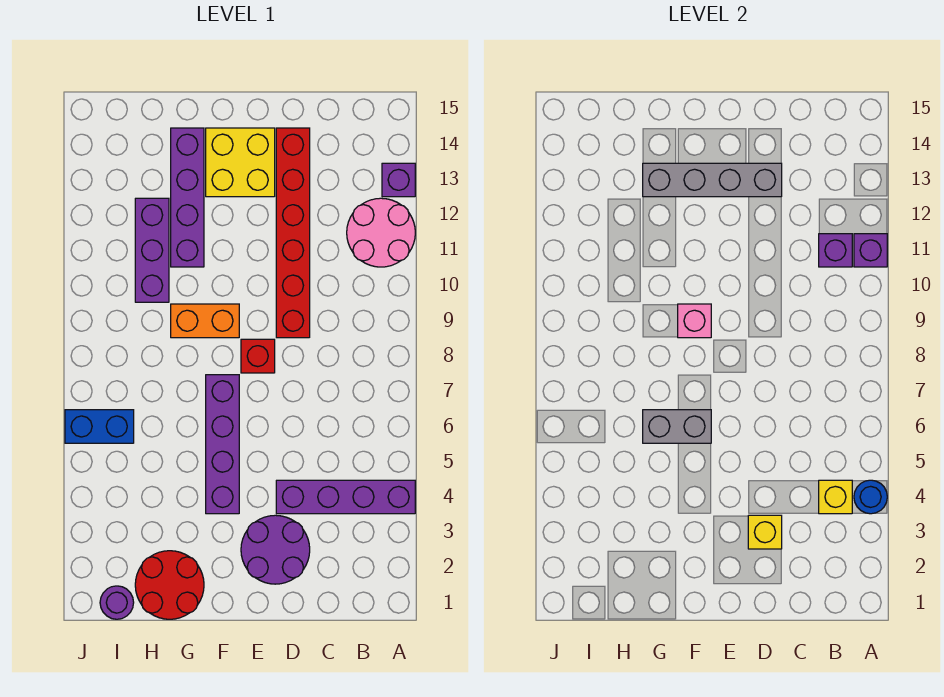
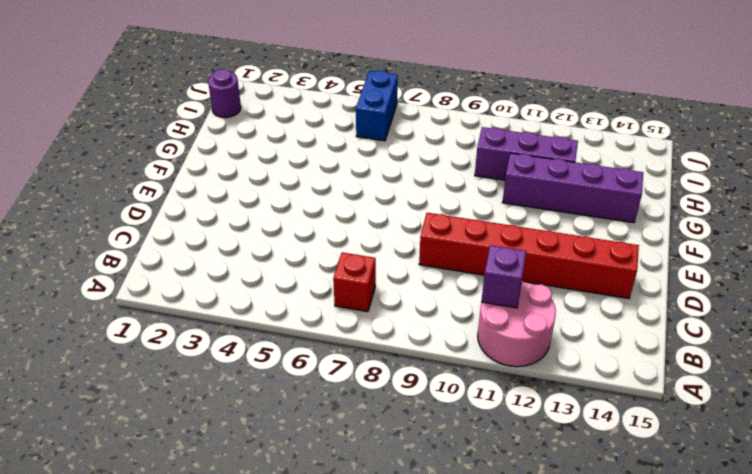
red brick B7 level 1 -> red brick E8 level 1
none -> purple brick A4:D4 level 1
none -> purple brick A13 level 1
none -> purple round brick D2:E3 level 1

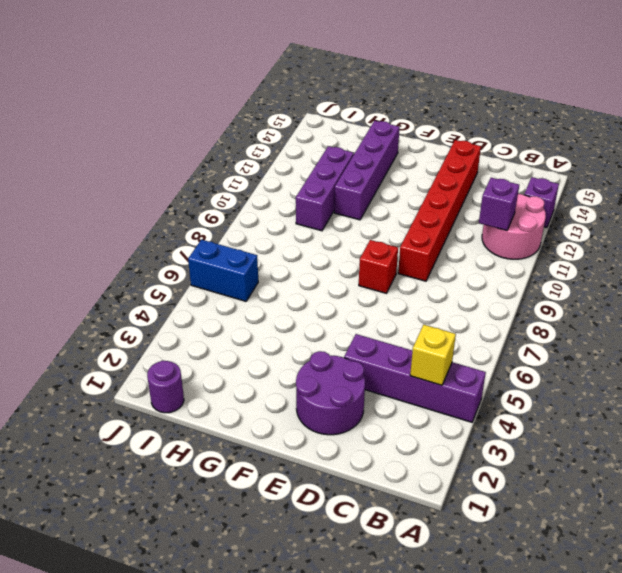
none -> yellow brick E13:F14 level 1
none -> purple brick F4:F7 level 1
none -> orange brick F9:G9 level 1

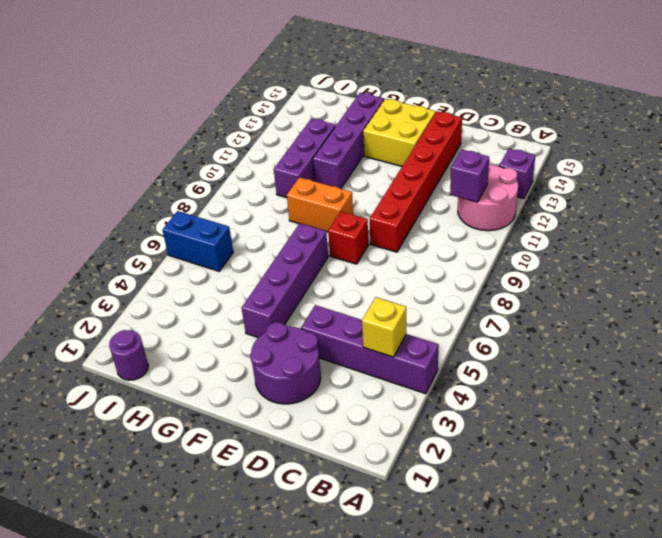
none -> red round brick G1:H2 level 1
none -> blue round brick A4 level 2
none -> purple brick A11 level 2

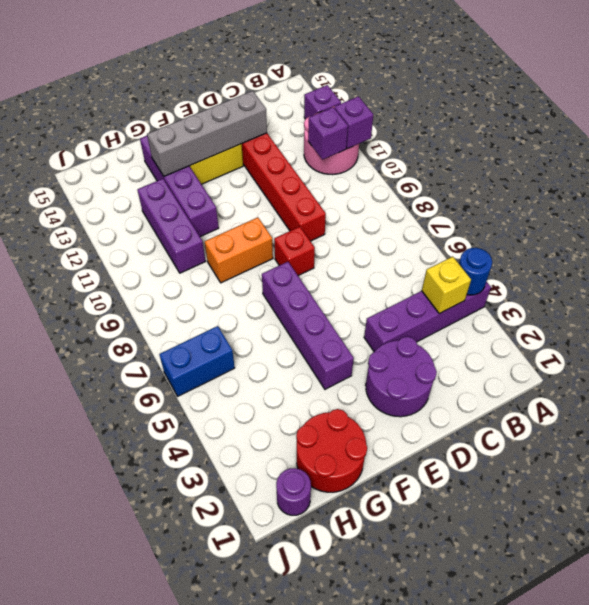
none -> yellow brick D3 level 2
none -> grey brick F6:G6 level 2
none -> pink brick F9 level 2

